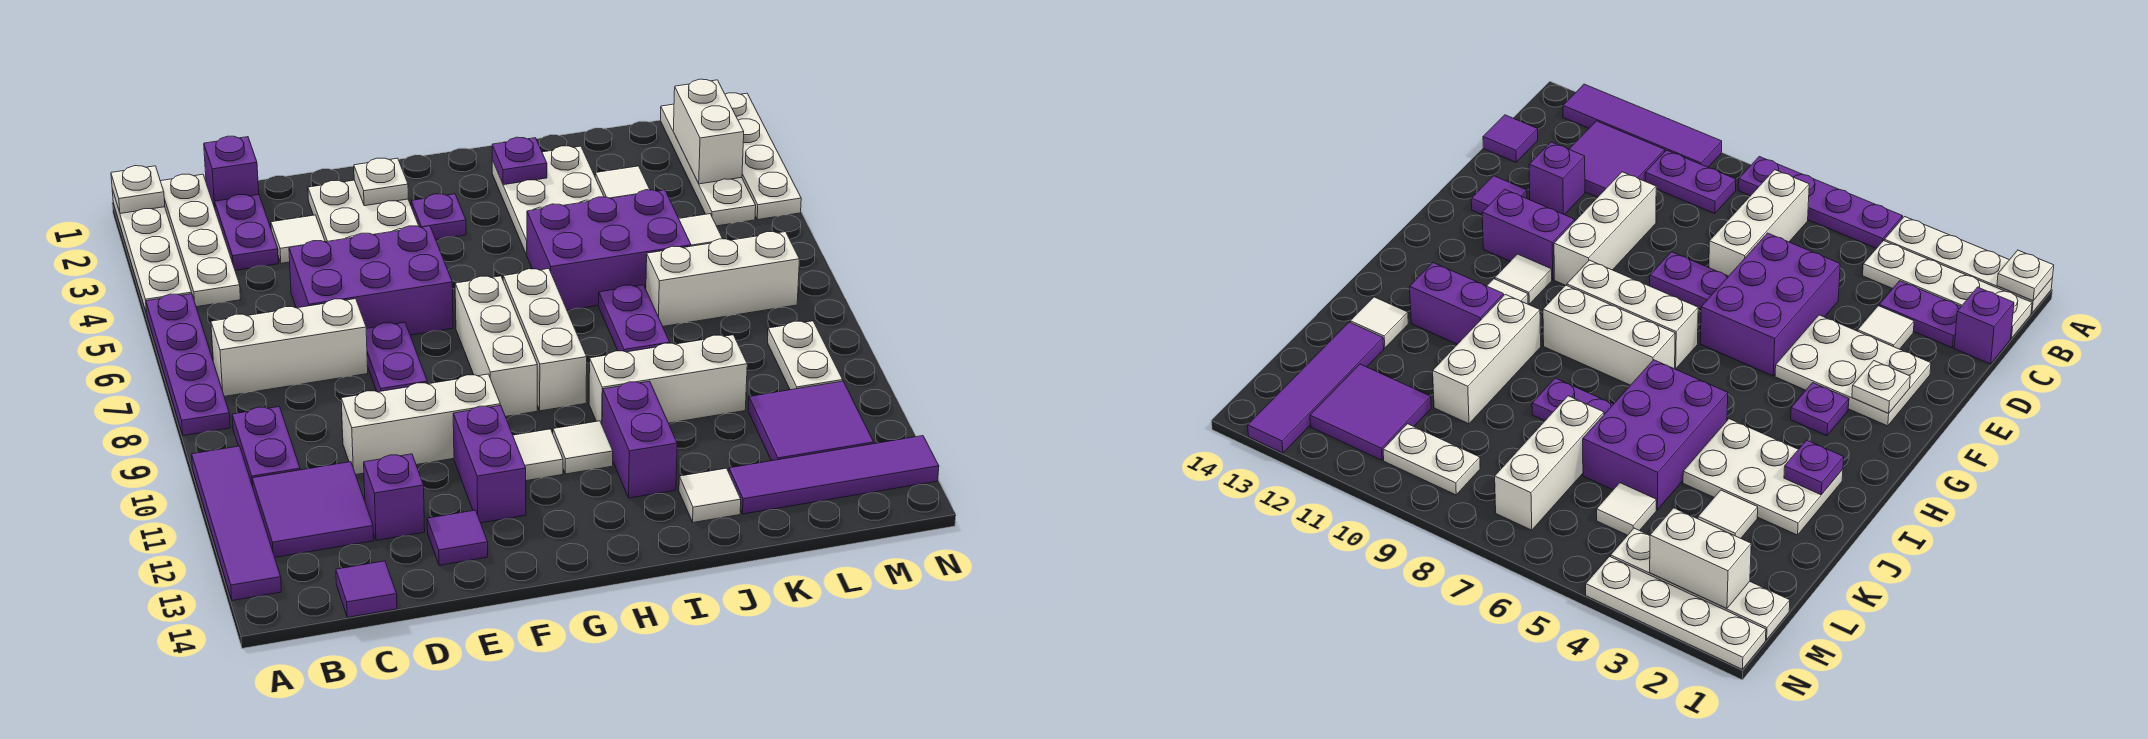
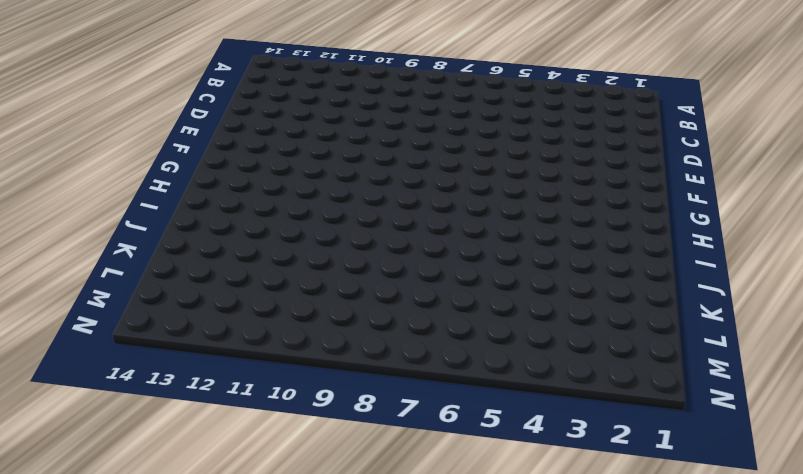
none -> white plate A1:A4 level 1
none -> purple plate A5:A8 level 1
none -> purple tile A10:A13 level 1
none -> white plate B1:B4 level 1

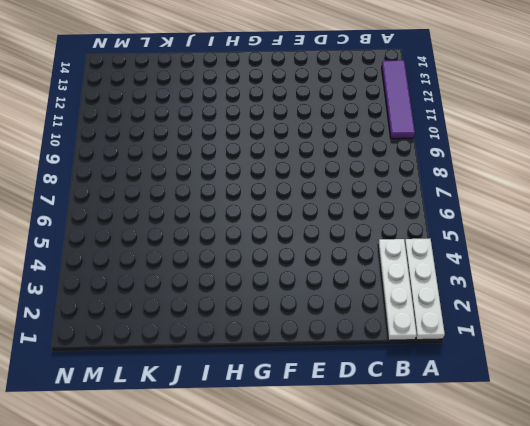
none -> purple plate A5:A8 level 1
none -> white brick B7:D7 level 1
none -> purple plate B9:B10 level 1
none -> purple tile B11:C12 level 1

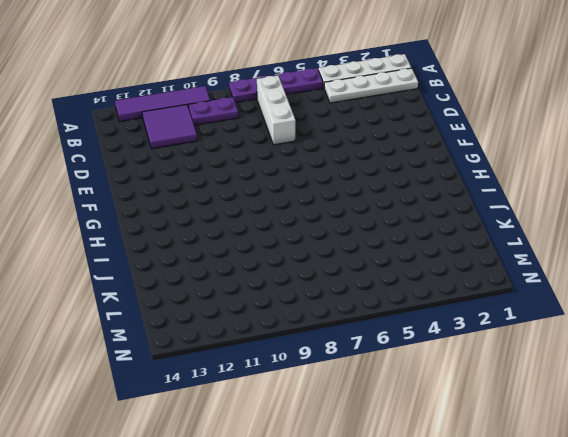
none -> purple brick C1 level 1
none -> purple plate C2:C3 level 1
none -> purple tile C14 level 1
none -> white tile D3 level 1

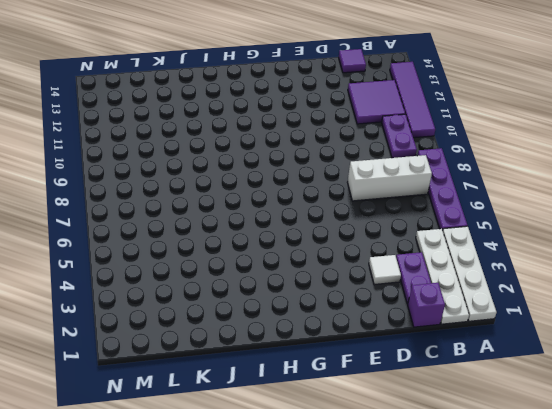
none -> purple brick D5:F6 level 1
none -> white brick D10:F10 level 1
none -> purple brick D12 level 1
none -> white plate E2:F4 level 1

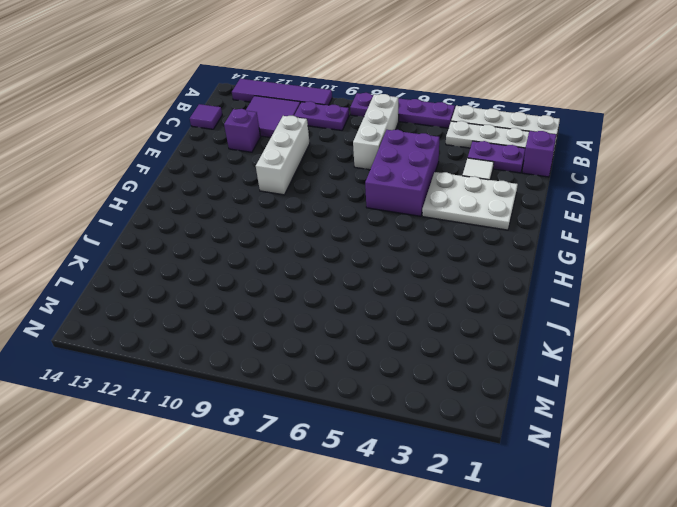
none -> purple plate E7:E8 level 1
none -> purple tile E13 level 1
none -> purple brick F11:F12 level 1
none -> purple plate G3 level 1

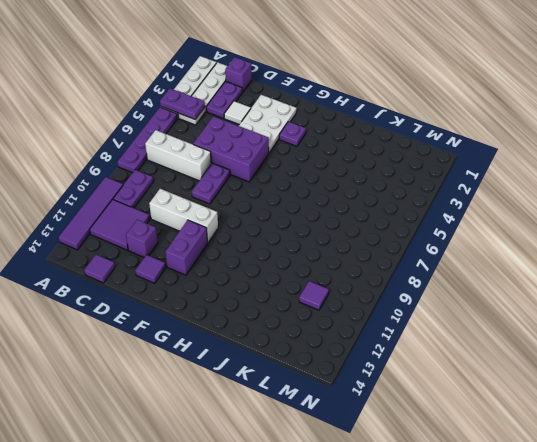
purple plate A4:B4 level 2 -> purple plate J7:J8 level 1
purple tile L11 level 1 -> purple tile L11:M12 level 1
none -> white brick G7:G9 level 1
none -> white tile G11 level 1
none -> white brick H7:H9 level 1
none -> white tile H11 level 1

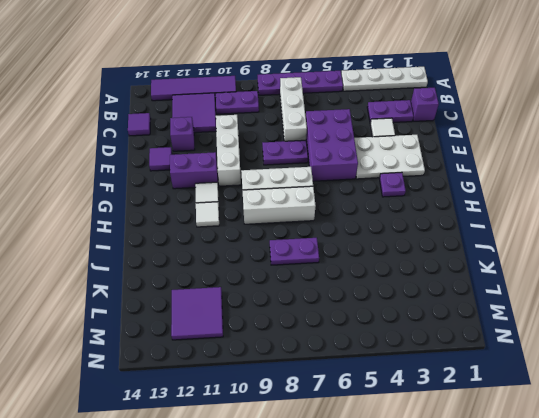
none -> white plate B1:B4 level 1
none -> white plate I2:J4 level 1
none -> purple brick I5:K6 level 1
none -> white brick I10:K10 level 1

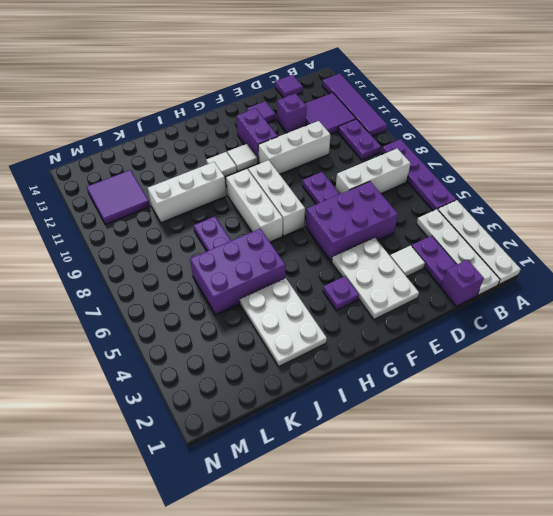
none -> purple brick I11:I12 level 1
none -> white tile J13 level 1
none -> white tile K3 level 1
none -> white brick K7:M7 level 1

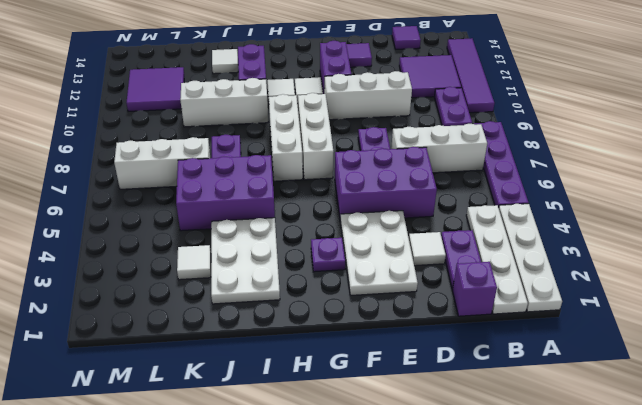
none -> purple brick D12 level 1
none -> purple tile K13:N13 level 1
none -> white tile L5 level 1
none -> white plate M1:M4 level 1

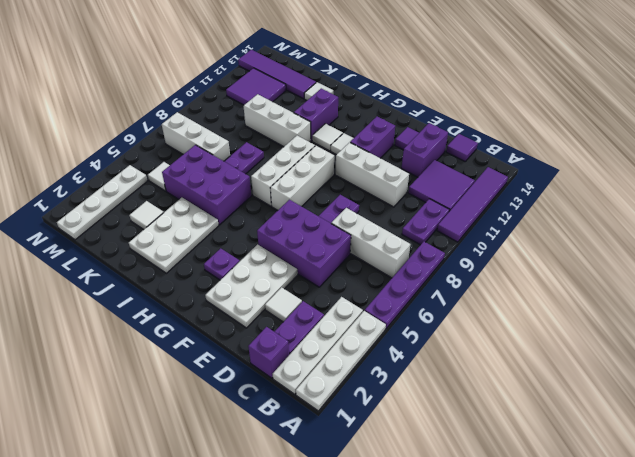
purple brick D12:D13 level 1 -> purple brick D12 level 1
none -> white plate M9:M10 level 1
none -> white plate N1:N4 level 1
none -> white plate A1 level 2
none -> white plate F2 level 2

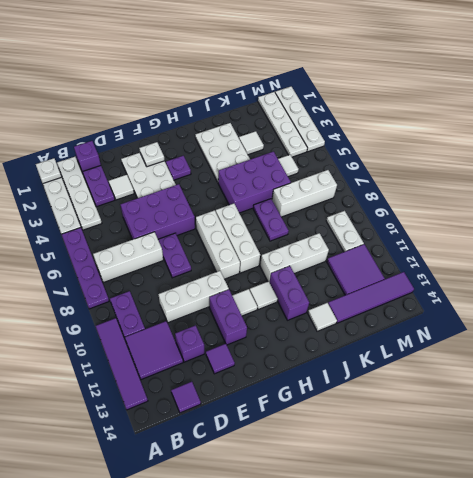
none -> purple plate I2 level 2
none -> white brick M2:M3 level 2

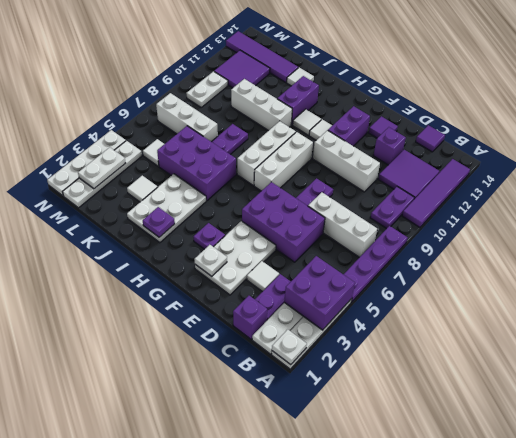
purple brick A3:B4 level 2 -> none
white plate M2:M3 level 2 -> white brick M2:M3 level 2

